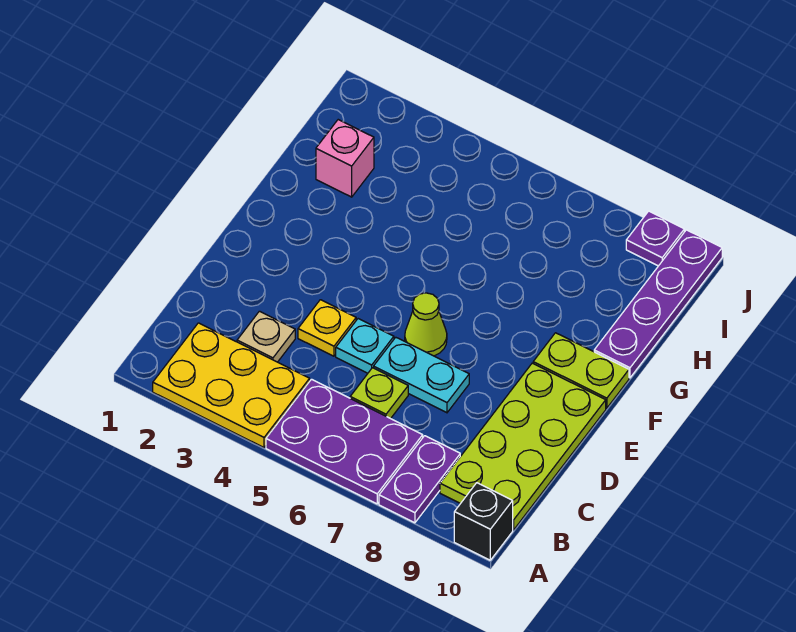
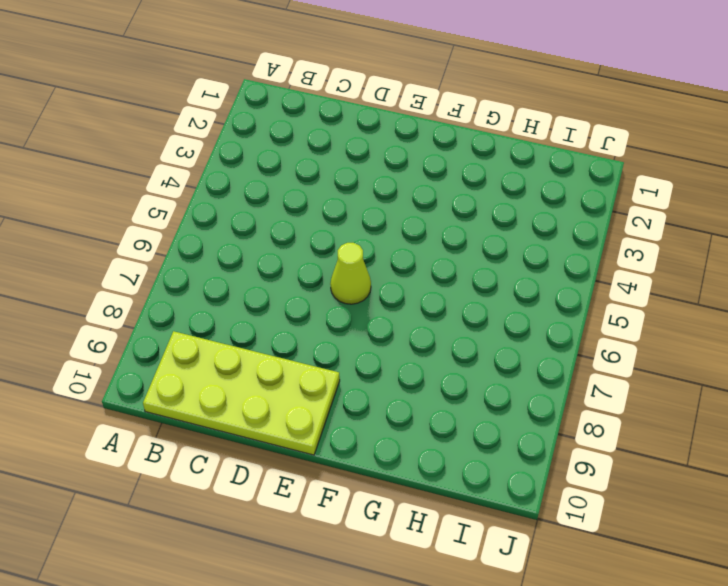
none -> yellow plate A2:B4 level 1
none -> purple plate A5:B7 level 1
none -> purple plate A8:B8 level 1

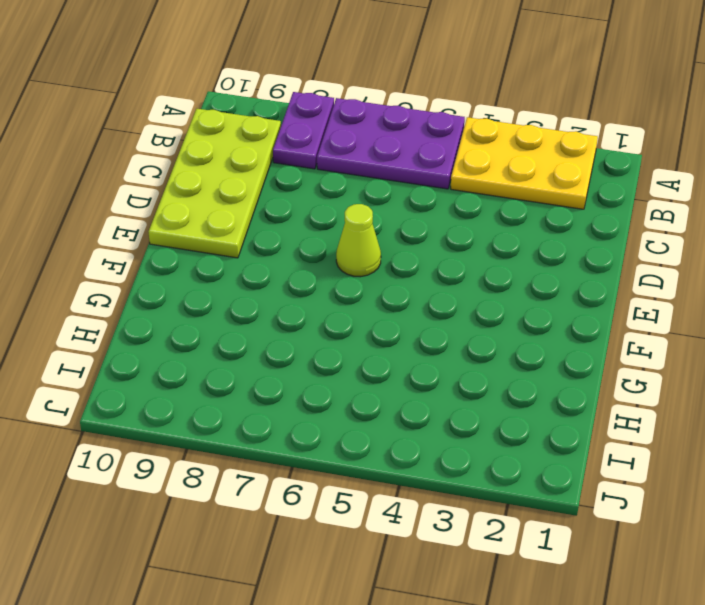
none -> black brick A10 level 1
none -> tan plate C3 level 1
none -> lime plate C6 level 1

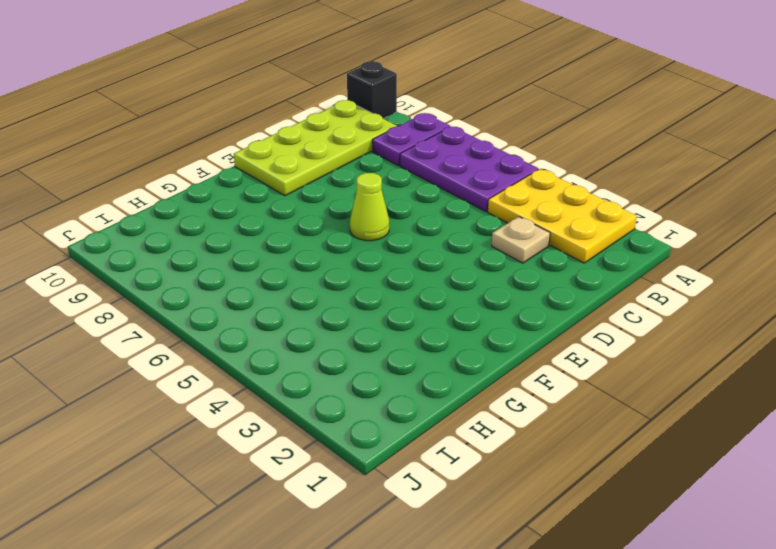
none -> lime plate C6 level 1
none -> yellow plate D4 level 1
none -> cyan plate D5 level 1

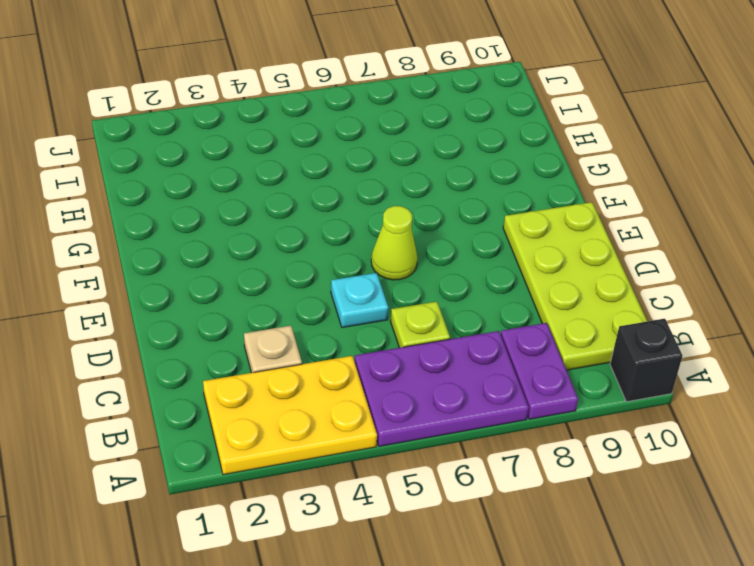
none -> yellow plate D4 level 1
none -> cyan plate D6:D7 level 1
none -> lime plate F9:F10 level 1

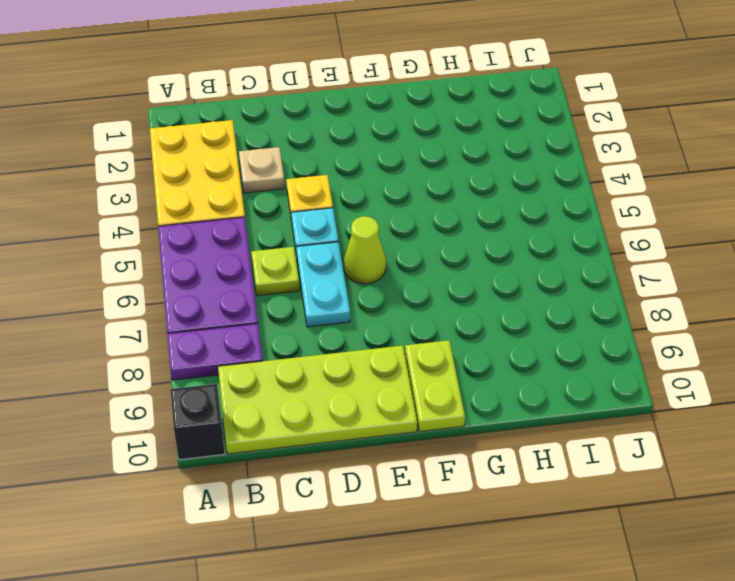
none -> purple plate G10:J10 level 1
none -> pink brick H2 level 1
none -> purple plate J9 level 1

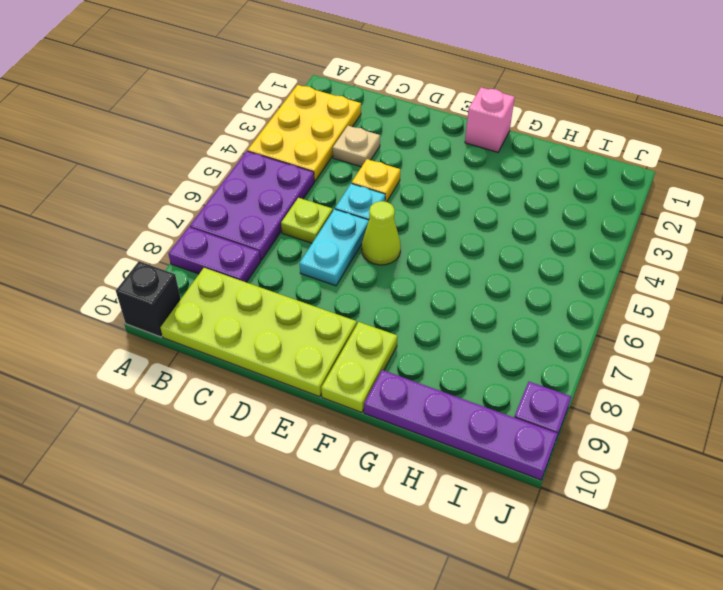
pink brick F1 level 1 -> pink brick H2 level 1

